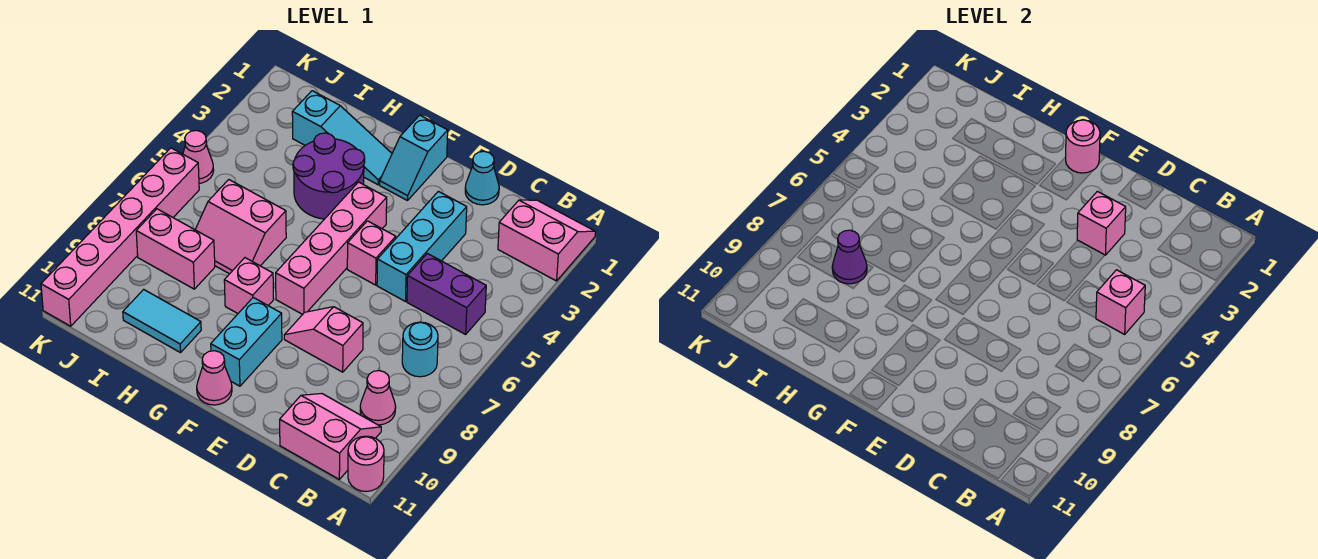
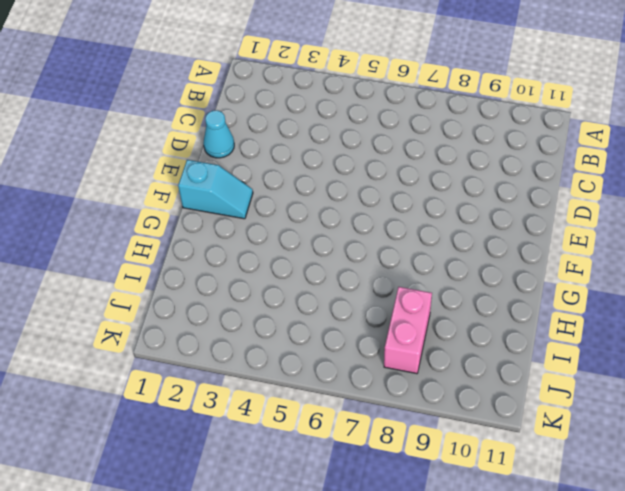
none -> pink slope A1:B2 level 1 top 2
none -> pink round brick A11 level 1
none -> purple brick B5:C5 level 1

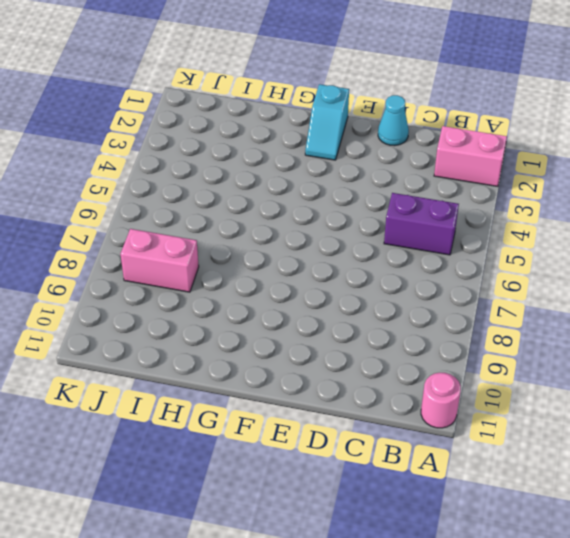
none -> cyan round brick B7 level 1
none -> pink cone B9 level 1
none -> pink slope B10:C11 level 1 top 11

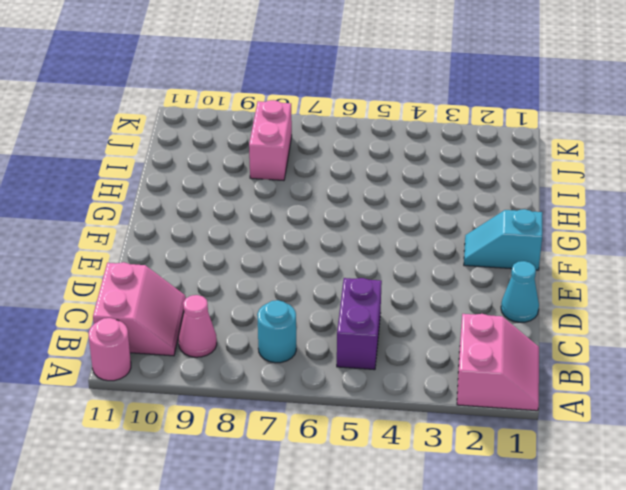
none -> cyan brick D3:D5 level 1
none -> pink slope D8:E8 level 1 top D
none -> pink brick E5 level 1

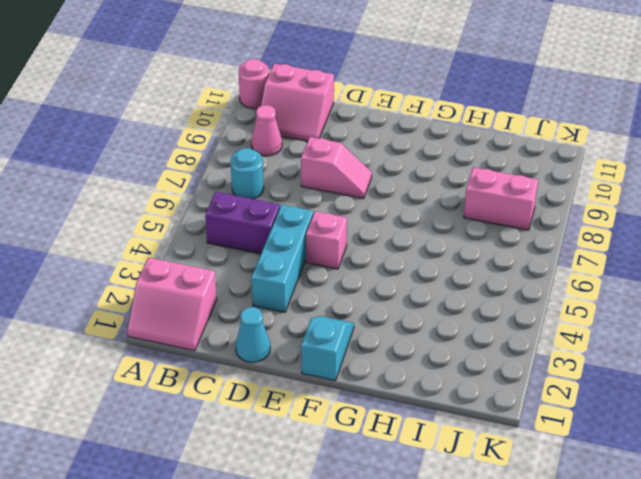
none -> pink brick F4:F7 level 1
none -> cyan brick F9:F10 level 1
none -> pink cone F11 level 1

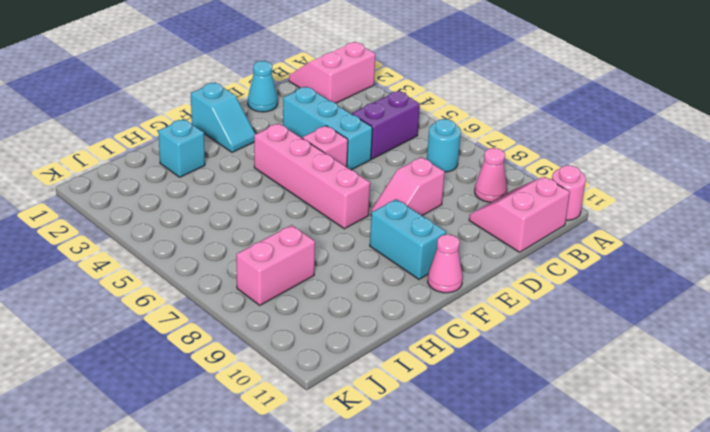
cyan brick H2 level 1 -> cyan slope G2:I2 level 1 top I
none -> purple round brick G3:H4 level 1
none -> pink brick G8 level 1
none -> pink slope H6:I7 level 1 top 6

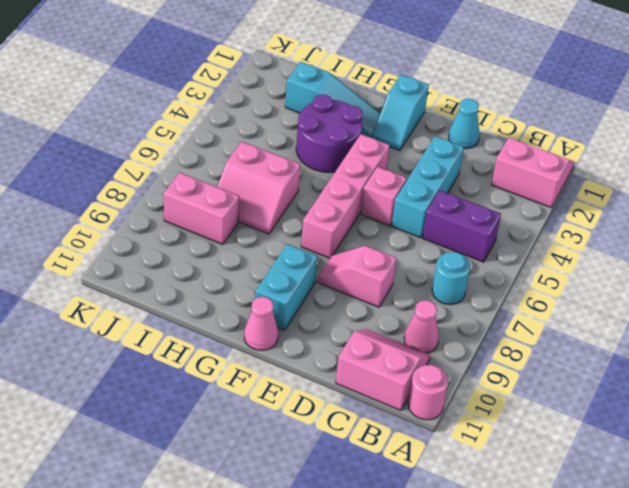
none -> pink brick G8 level 1
none -> cyan tile H10:I10 level 1
none -> pink cone K5 level 1

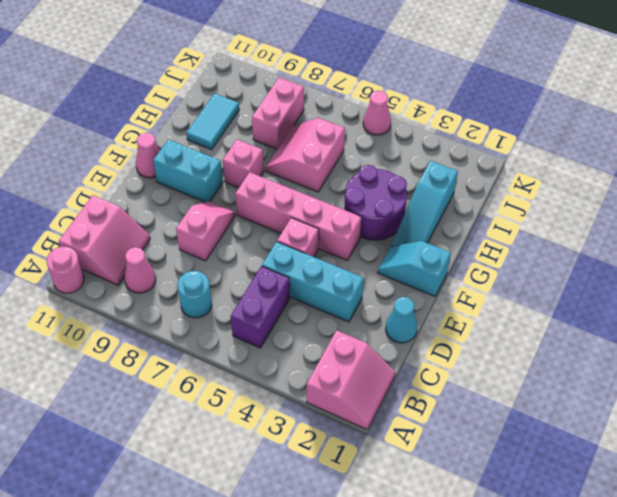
none -> pink brick K6:K11 level 1
none -> pink brick B5 level 2
none -> pink brick D3 level 2

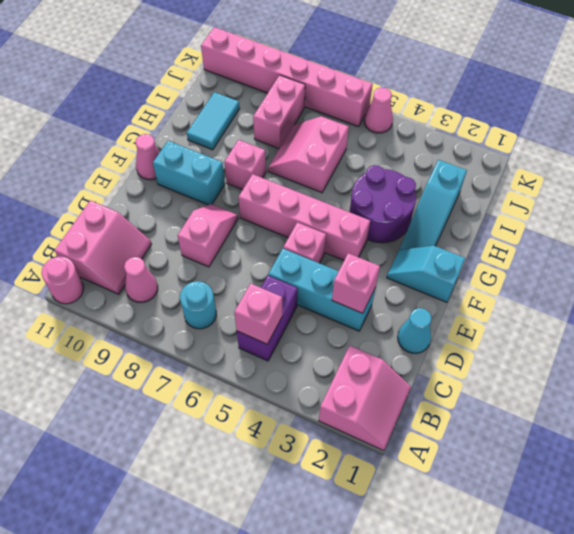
none -> pink round brick F1 level 2
none -> purple cone I8 level 2

